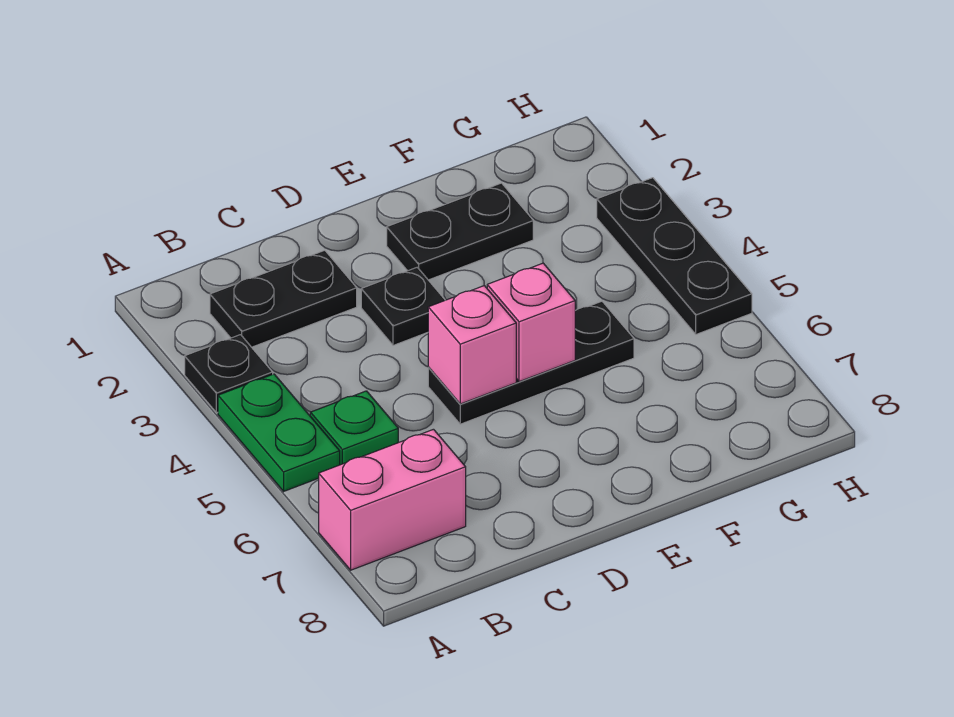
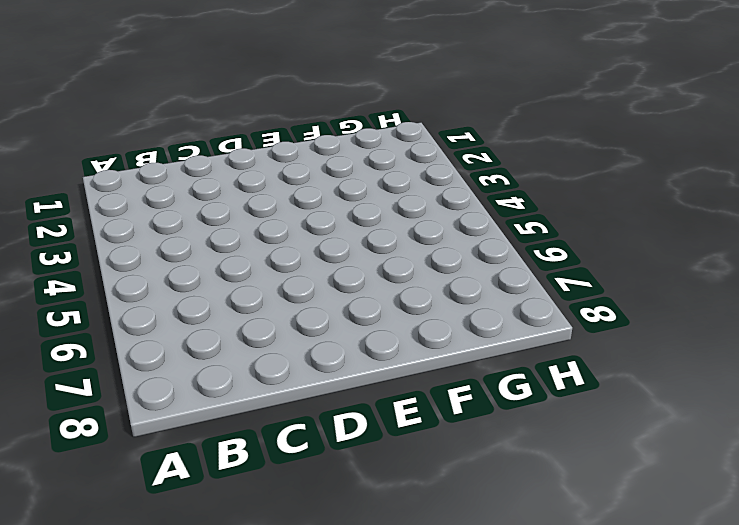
none -> black plate A3 level 1
none -> green plate A4:A5 level 1

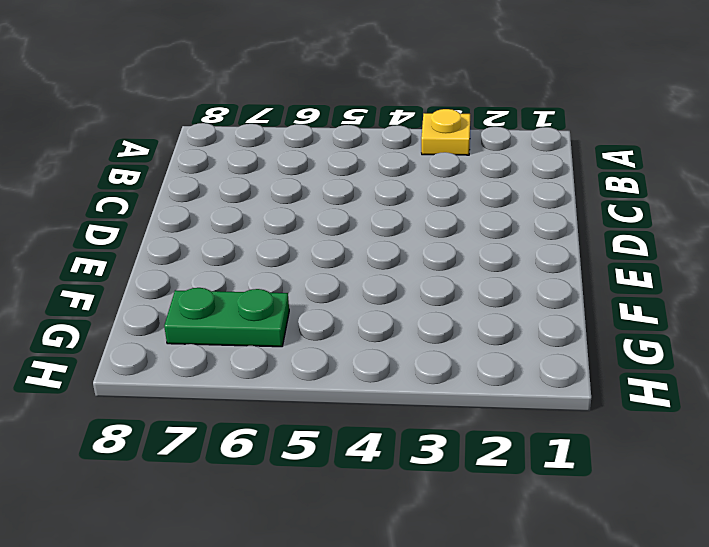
yellow plate A3 level 1 -> black plate A3 level 1
green plate G6:G7 level 1 -> green plate A4:A5 level 1
none -> pink brick A7:B7 level 1
none -> black plate B2:C2 level 1

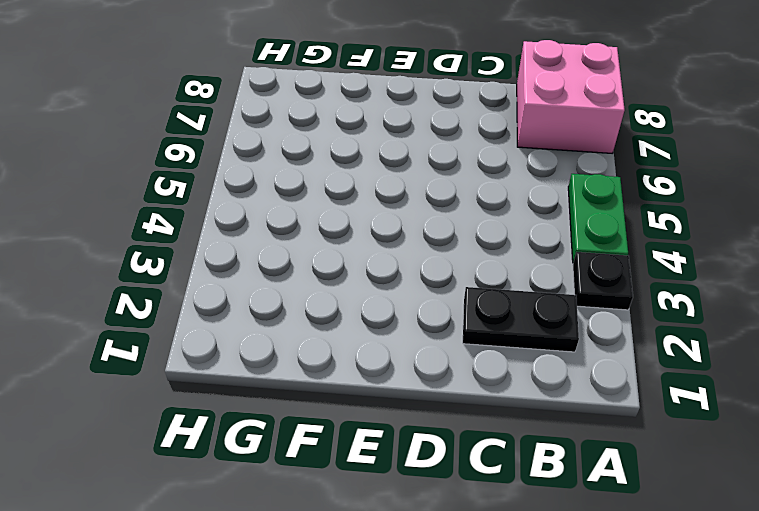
pink brick A7:B8 level 1 -> pink brick A7:B7 level 1
none -> green plate B5 level 1
none -> black plate D3 level 1

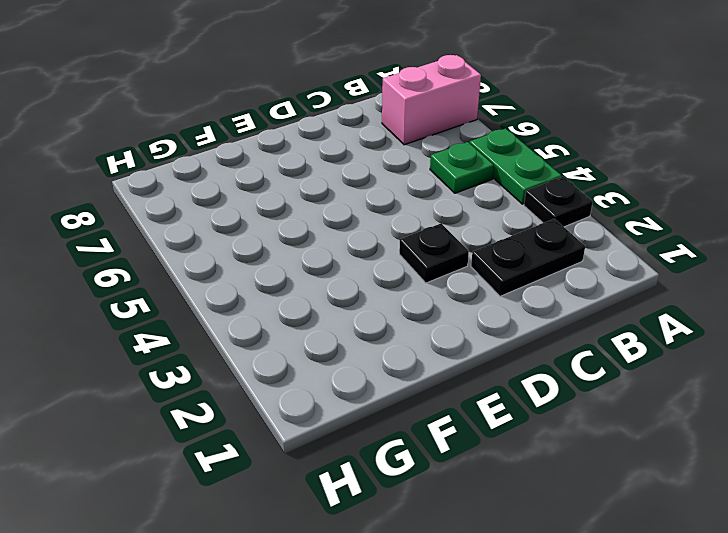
none -> black plate D5:F5 level 1
none -> black plate E2:F2 level 1

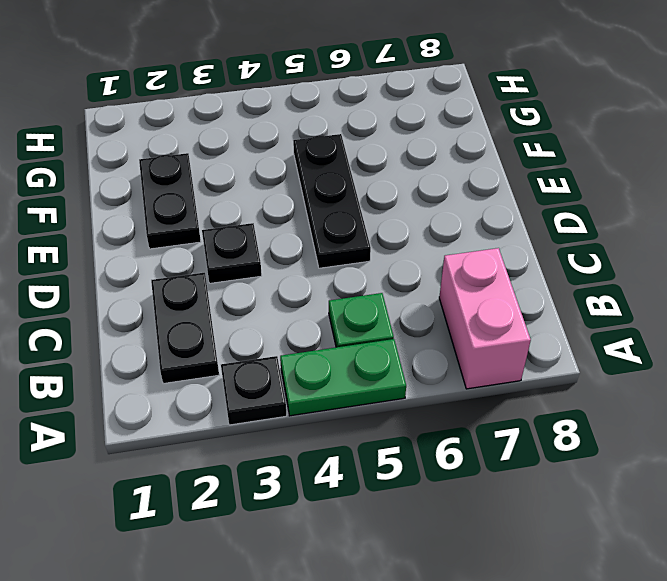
none -> black plate H3:H5 level 1
none -> pink brick D5 level 2

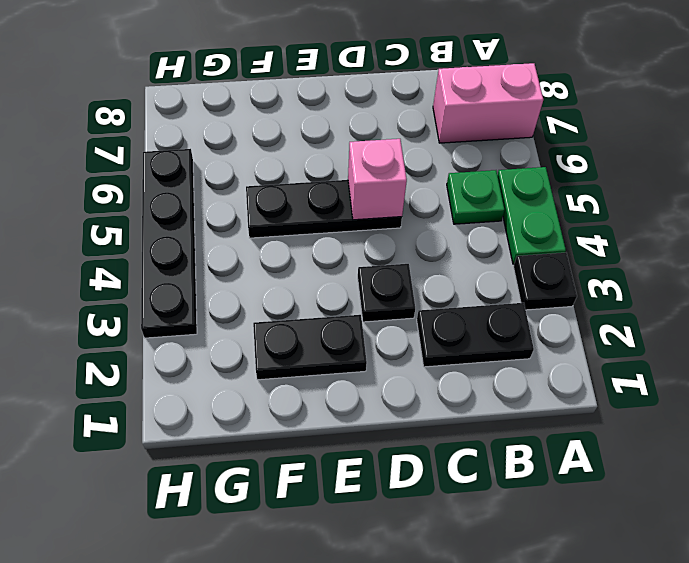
black plate H3:H6 level 1 -> black plate H3:H5 level 1
none -> pink brick E5 level 2

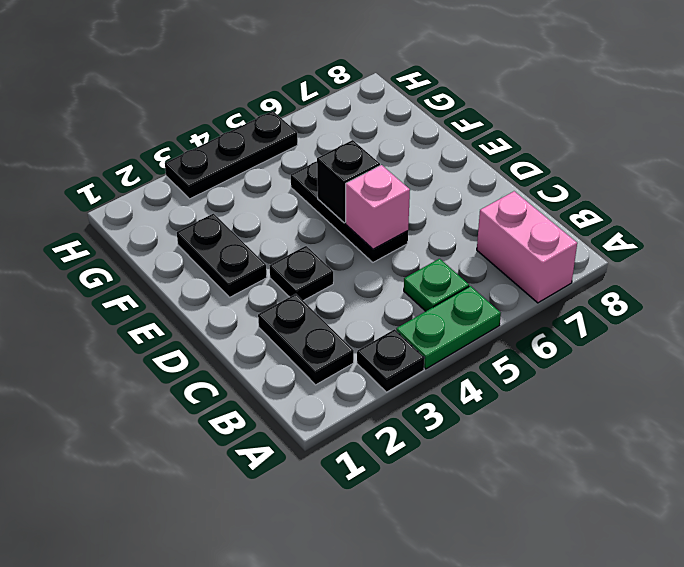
black brick E5 level 2 -> pink brick E5 level 2

